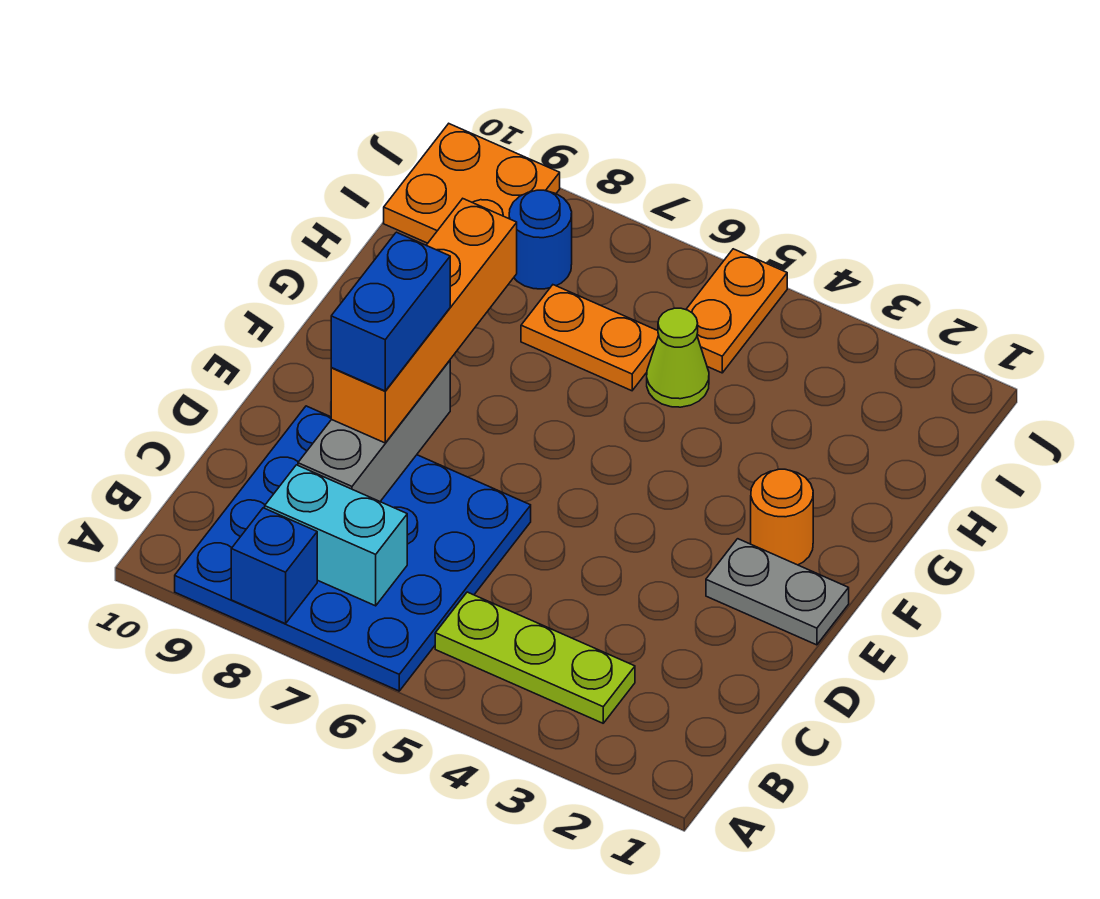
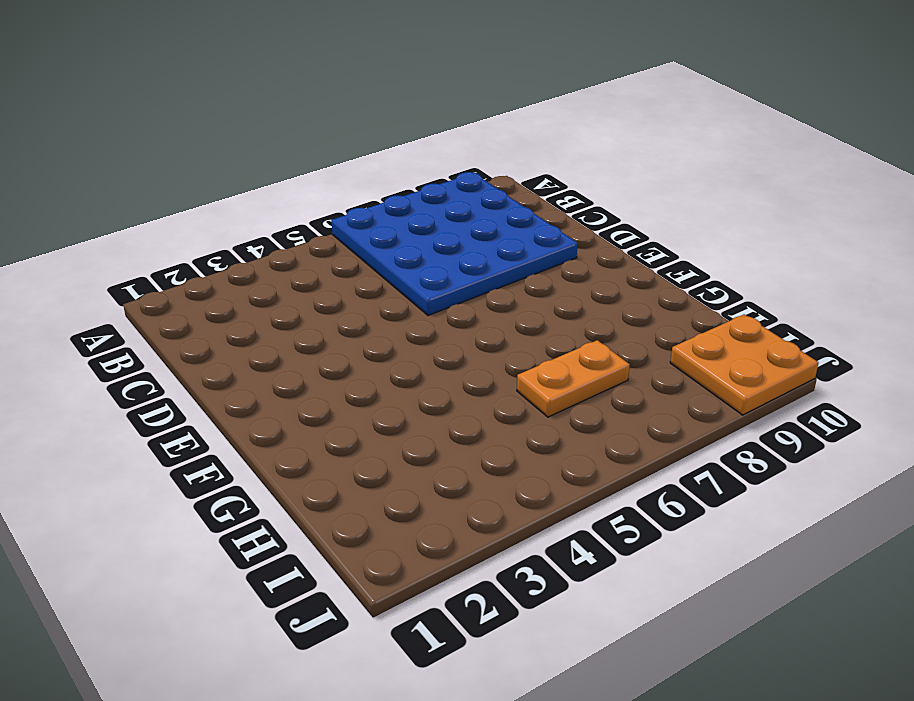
none -> lime plate B3:B5 level 1
none -> grey plate E1:E2 level 1
none -> orange round brick F2 level 1

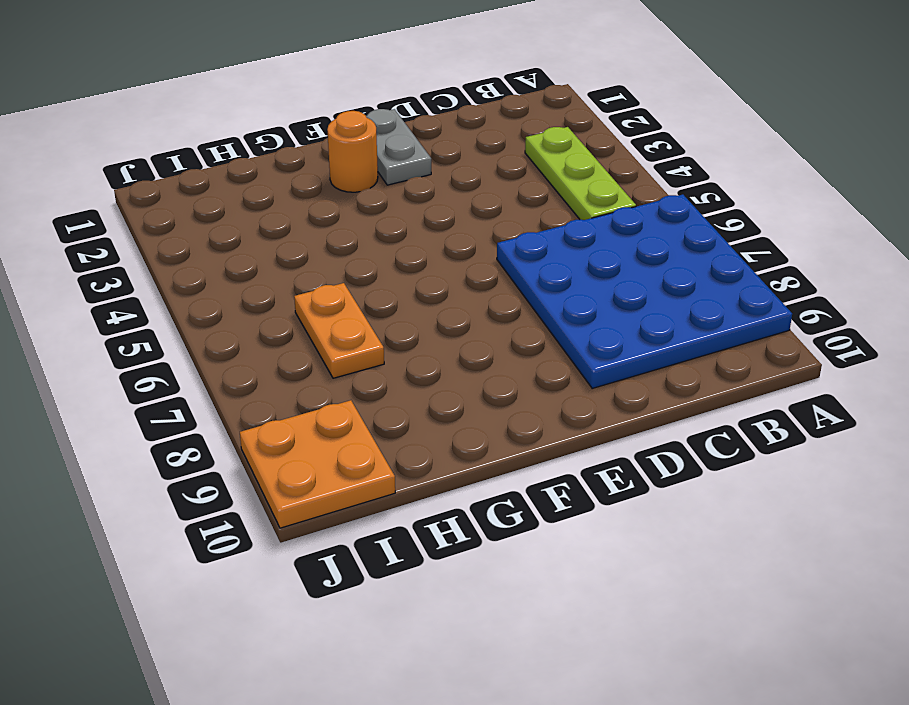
none -> lime cone H5 level 1
none -> orange plate I5:J5 level 1
none -> blue round brick I8 level 1

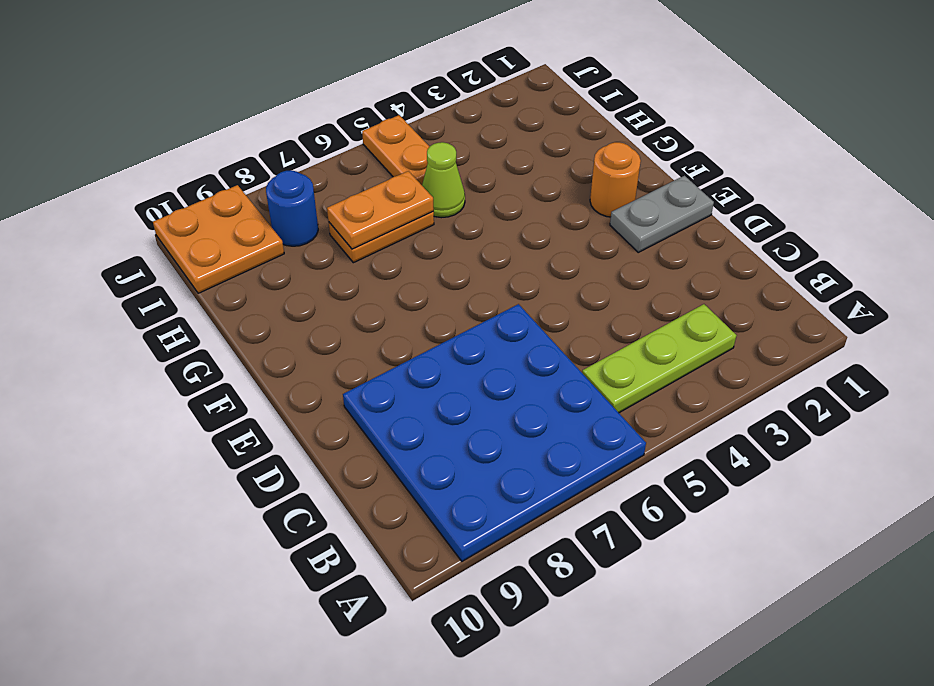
orange plate H6:H7 level 2 -> none
none -> blue brick A8 level 2
none -> cyan brick B7:B8 level 2
none -> grey brick C8:E8 level 2

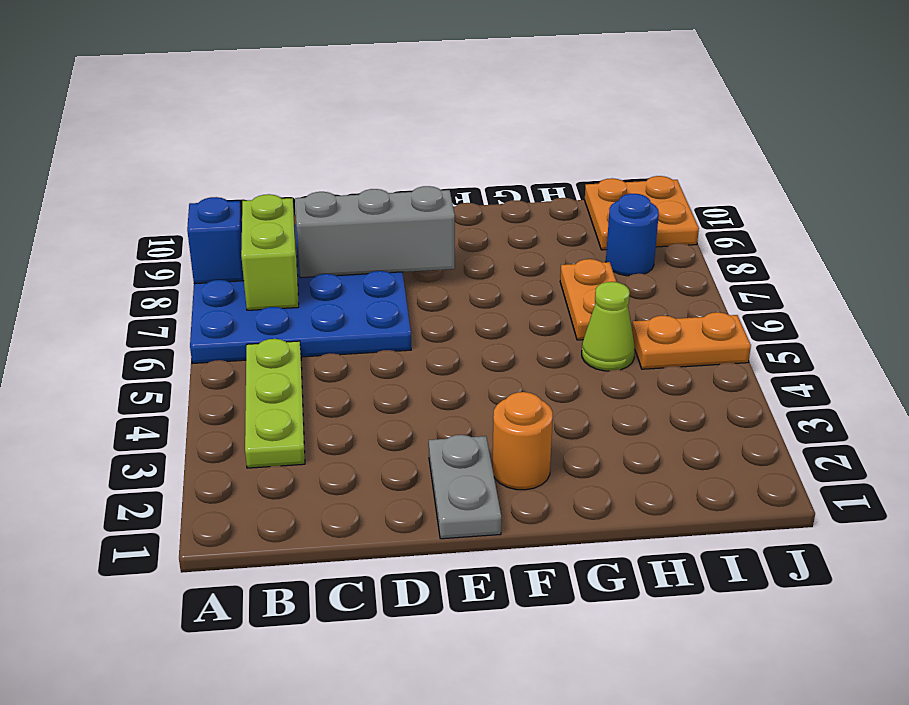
lime brick B7:B8 level 2 -> cyan brick B7:B8 level 2
none -> orange brick D8:G8 level 3
none -> blue brick D8:E8 level 4

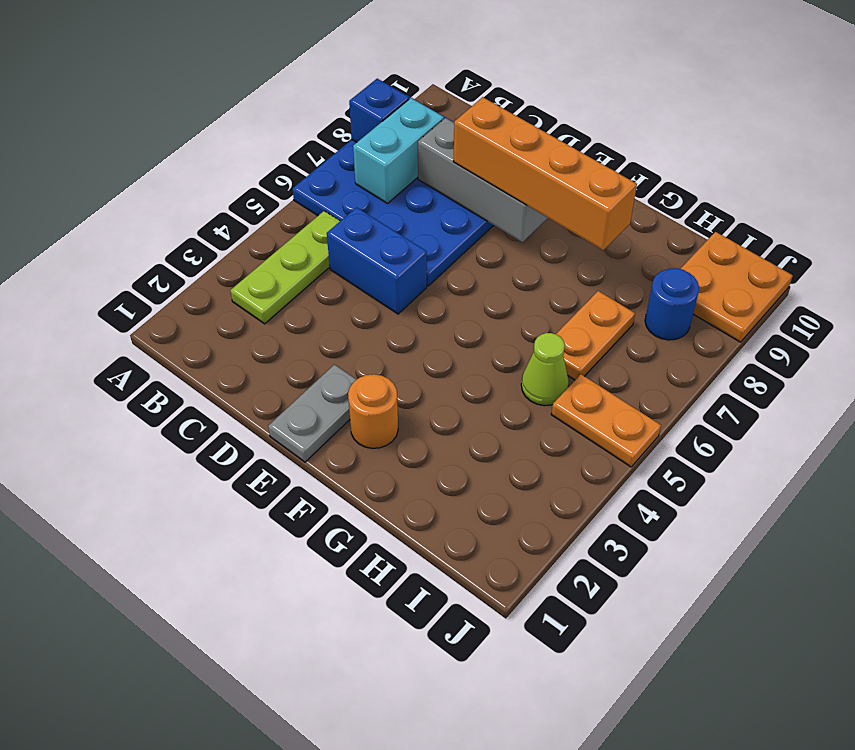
blue brick C5:D5 level 1 -> blue brick D8:E8 level 4

